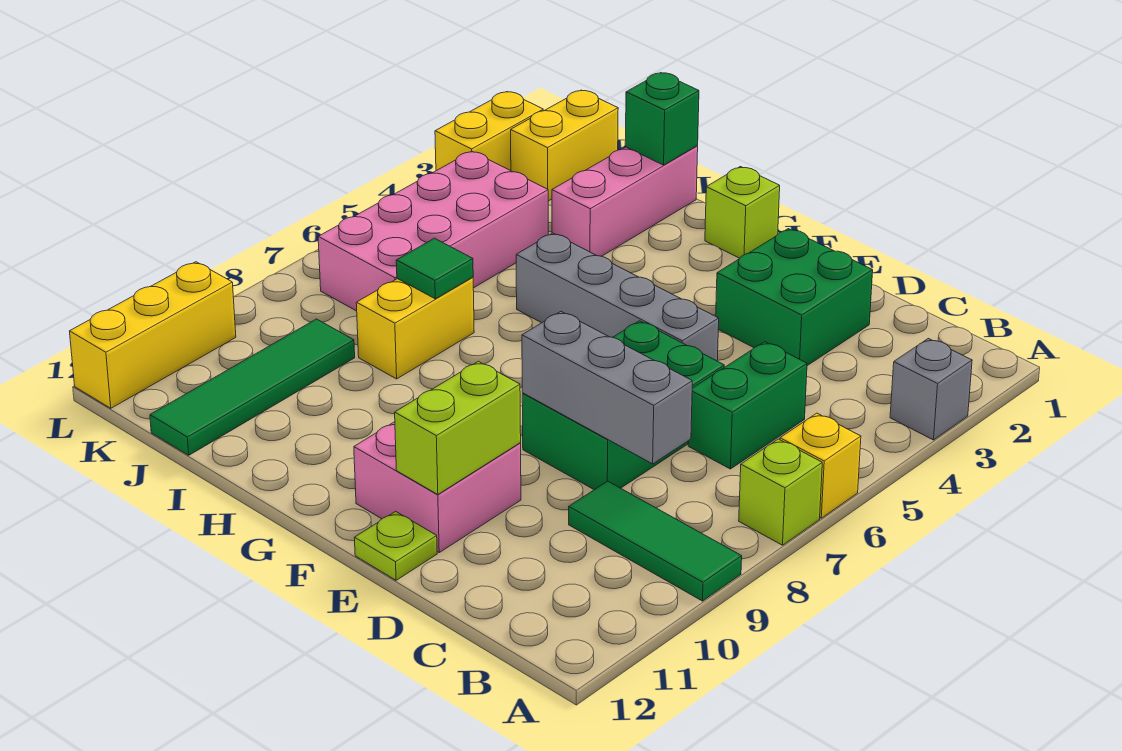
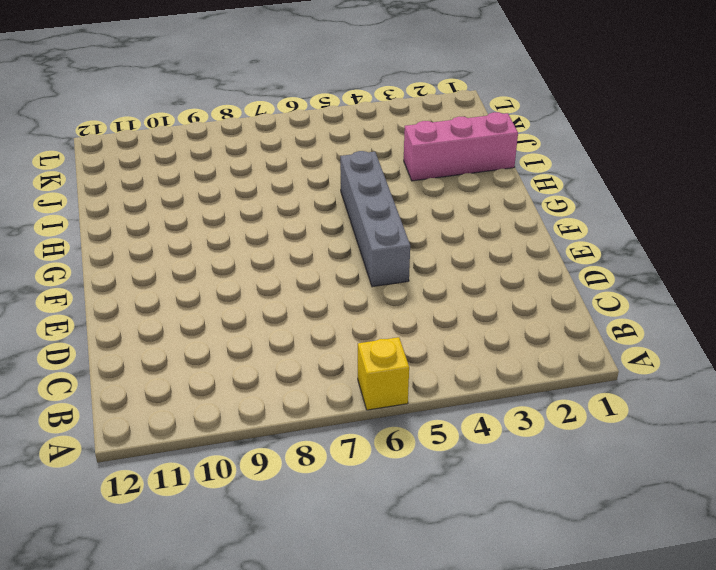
none -> grey brick A3 level 1
none -> lime brick A7 level 1
none -> green tile A9:C9 level 1

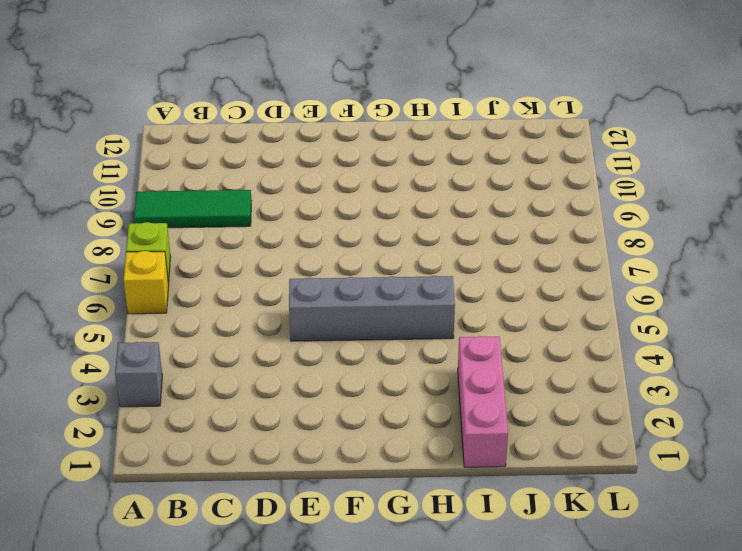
none -> green brick C5:C6 level 1
none -> green brick D2:E3 level 1
none -> green brick D6:E8 level 1

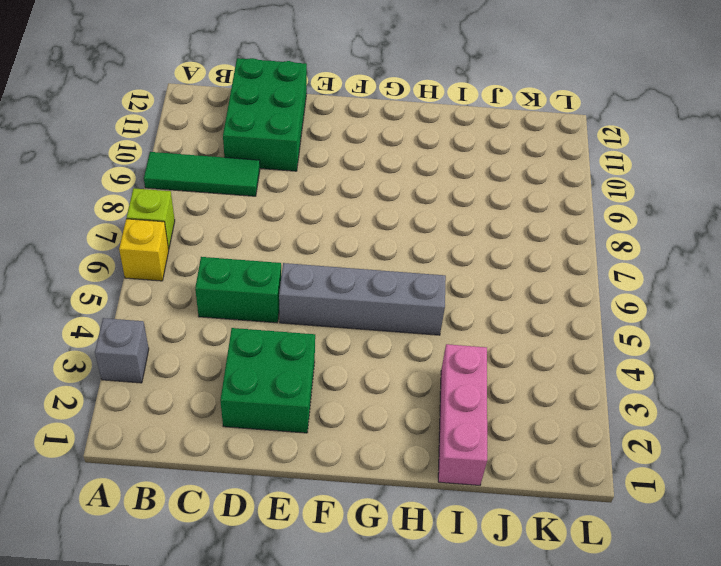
green brick C5:D5 level 1 -> green brick C5:C6 level 1
green brick C10:D12 level 1 -> green brick D6:E8 level 1
none -> pink brick E10:F11 level 1
none -> lime plate E12 level 1
none -> lime brick G1 level 1

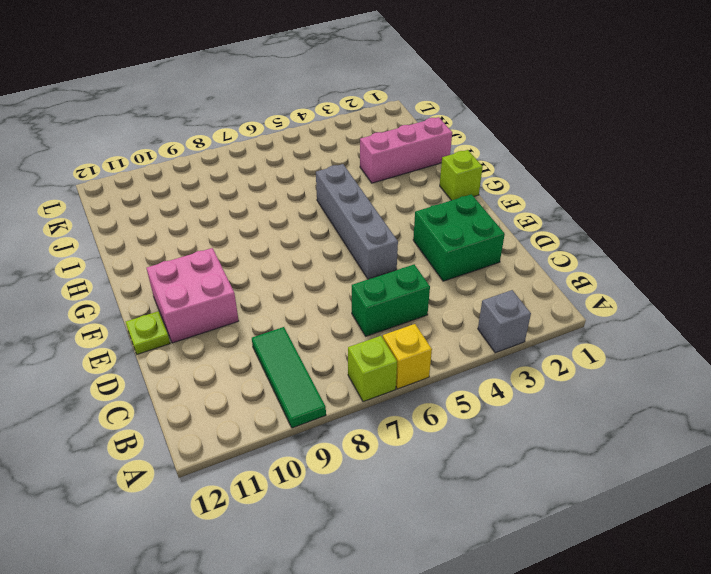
none -> green brick D6:E8 level 1
none -> yellow brick I7:I8 level 1
none -> pink brick J4:K7 level 1

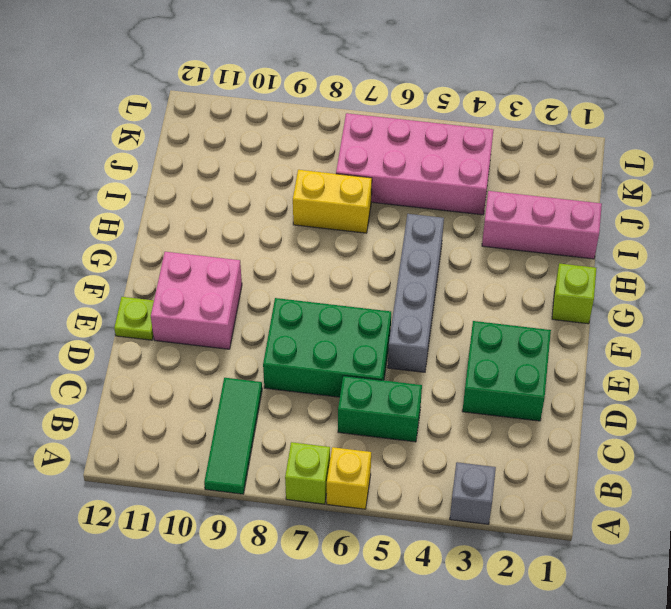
none -> green tile J9:J12 level 1
none -> yellow brick K1:K2 level 1
none -> yellow brick L2:L3 level 1

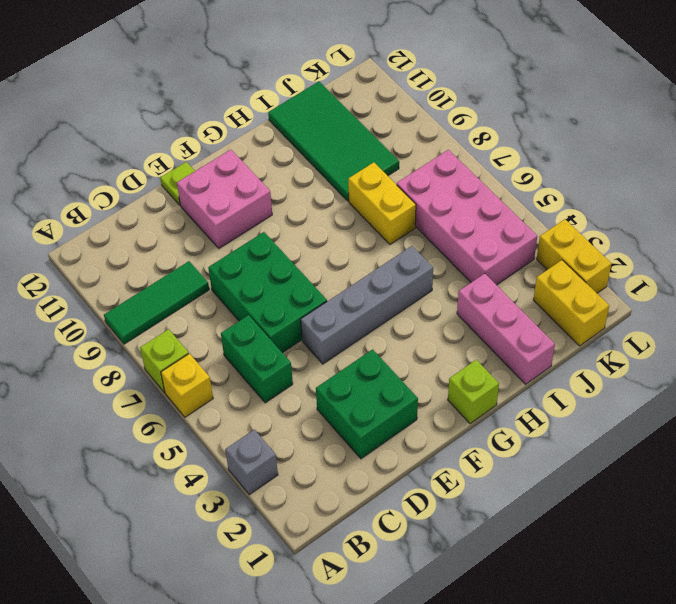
green tile I9:J12 level 1 -> green tile J9:J12 level 1
none -> yellow brick L10:L12 level 1
none -> grey brick C8:E8 level 2
none -> lime brick E10:E11 level 2

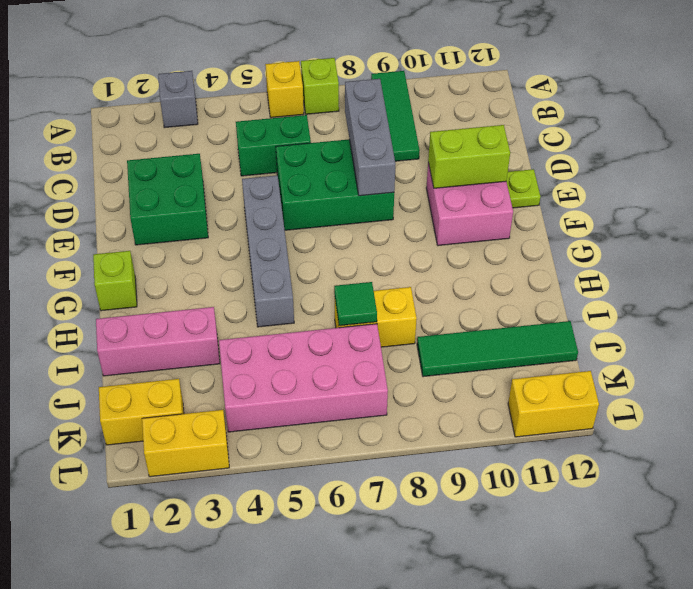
yellow brick L11:L12 level 1 -> yellow brick L10:L12 level 1
none -> green brick I1 level 2

